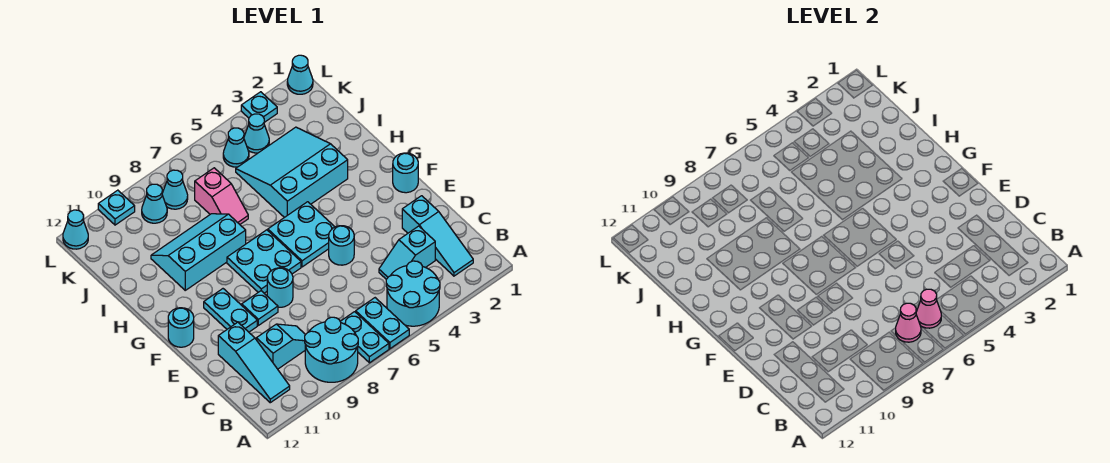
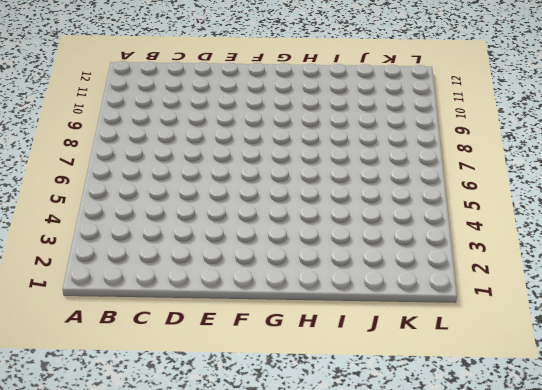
none -> cyan round brick A4:B5 level 1
none -> cyan plate A6:B6 level 1
none -> cyan plate A7:B7 level 1

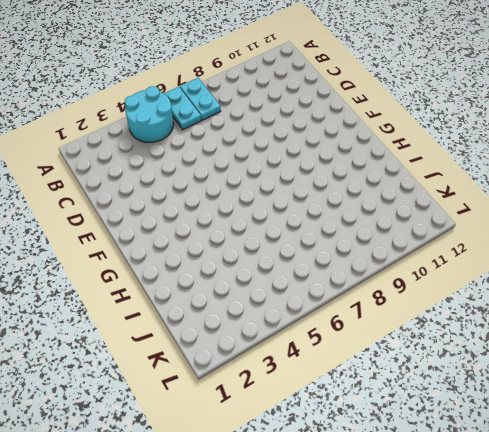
none -> cyan round brick A8:B9 level 1
none -> cyan slope B2:D2 level 1 top D
none -> cyan slope B11:D11 level 1 top D

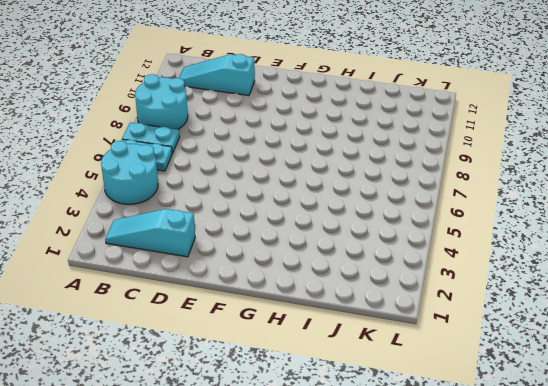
none -> cyan slope C3:C4 level 1 top 3
none -> cyan slope C9:C10 level 1 top 10
none -> cyan round brick E5 level 1

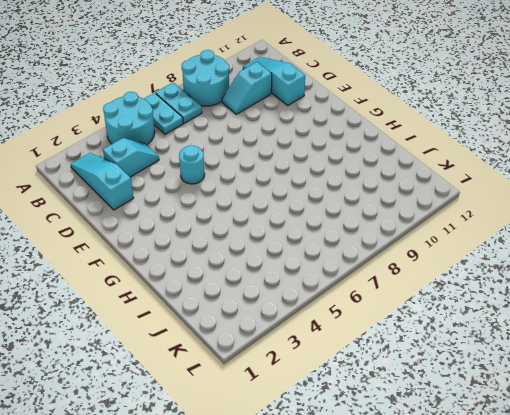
none -> cyan round brick E8 level 1
none -> cyan plate E9 level 1
none -> cyan plate E10:F10 level 1

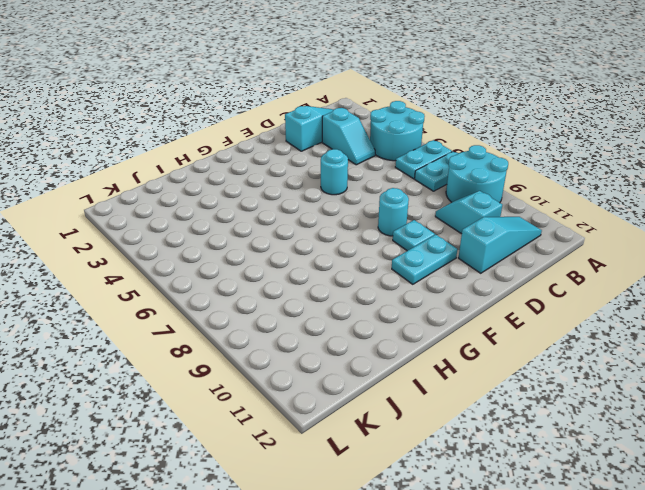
none -> cyan round brick F1 level 1
none -> cyan plate F5:G6 level 1
none -> cyan plate F7:G8 level 1

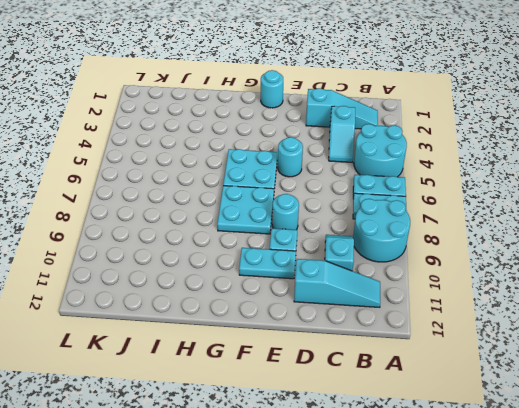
none -> cyan round brick F12 level 1
none -> cyan slope H3:J5 level 1 top H
none -> cyan slope H8:I10 level 1 top H

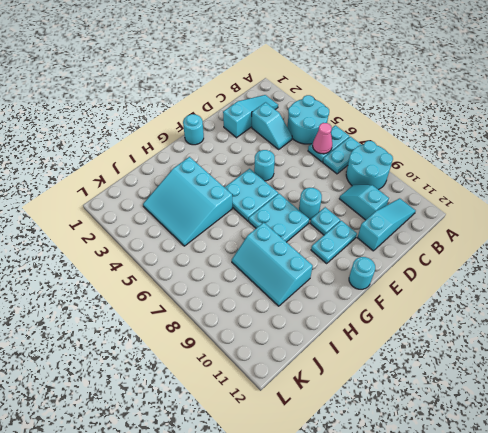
none -> pink slope I7:J7 level 1 top J
none -> cyan cone K4 level 1
none -> cyan cone K5 level 1

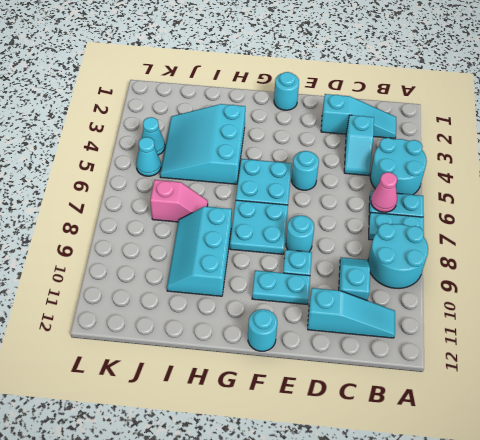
none -> cyan cone K8 level 1
none -> cyan cone K9 level 1
none -> cyan cone L1 level 1

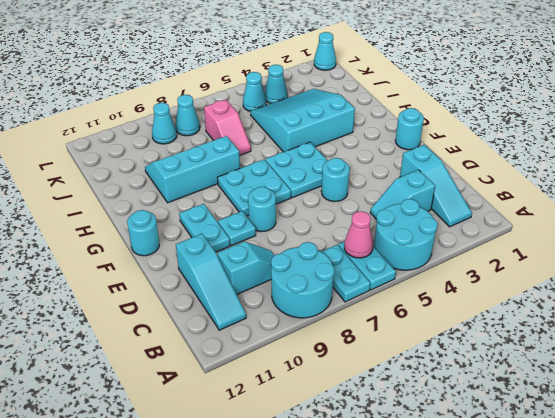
none -> cyan plate L3 level 1
none -> cyan plate L10 level 1
none -> cyan cone L12 level 1

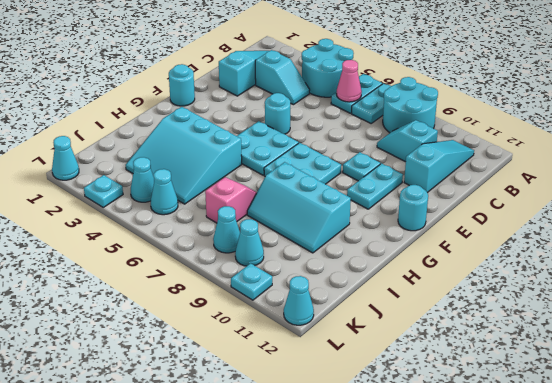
none -> cyan round brick E8 level 1
none -> pink cone B7 level 2

